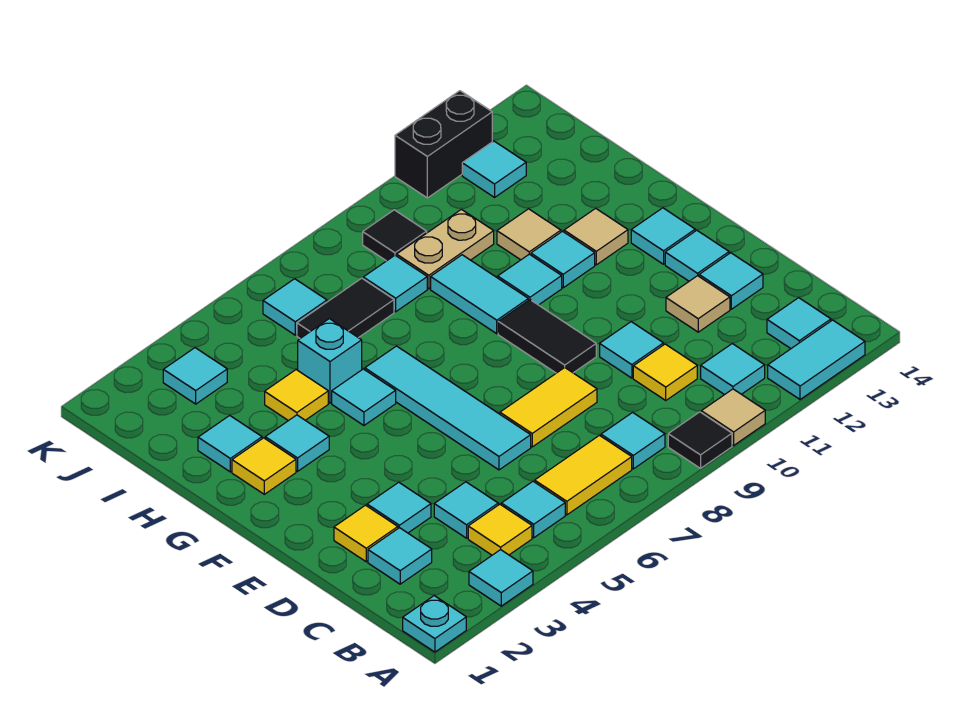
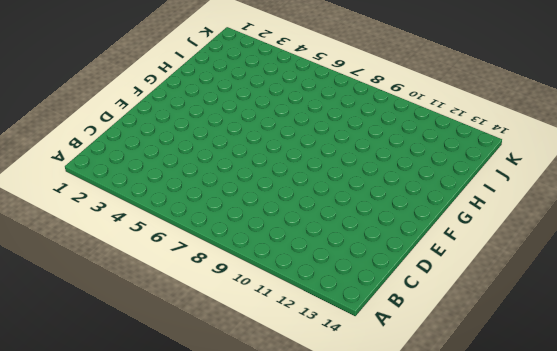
none -> cyan plate A1 level 1
none -> cyan tile A3 level 1
none -> black tile A9 level 1
none -> tan tile A10 level 1

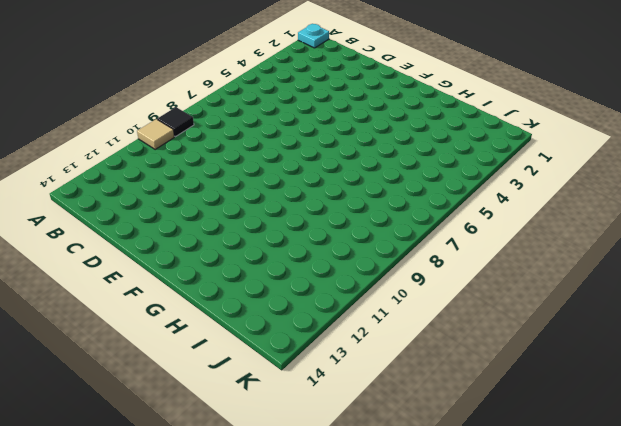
none -> cyan tile A3 level 1
none -> cyan tile A12:A13 level 1
none -> yellow tile B4 level 1
none -> cyan tile B5 level 1

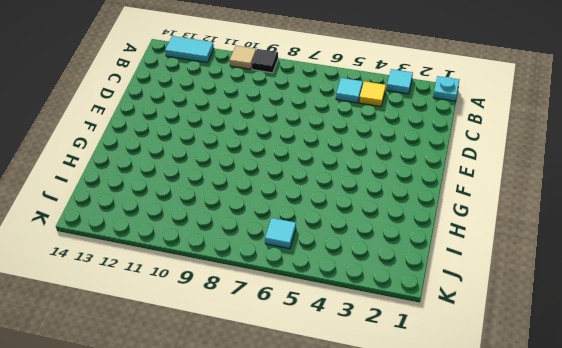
none -> yellow tile B6:B7 level 1
none -> cyan tile B8 level 1
none -> cyan tile B11 level 1
none -> cyan tile B13 level 1

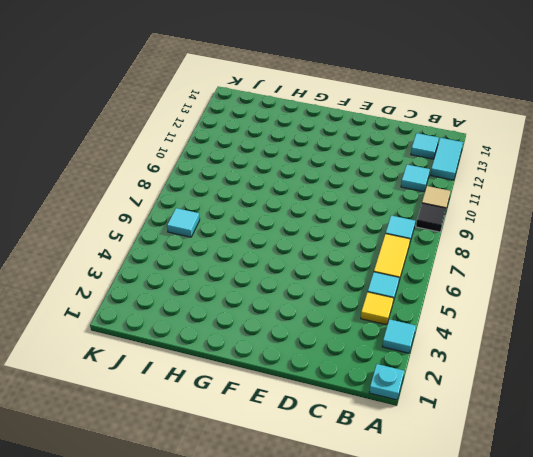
none -> cyan tile C2 level 1
none -> cyan tile C4 level 1
none -> yellow tile C10 level 1
none -> yellow tile D2 level 1

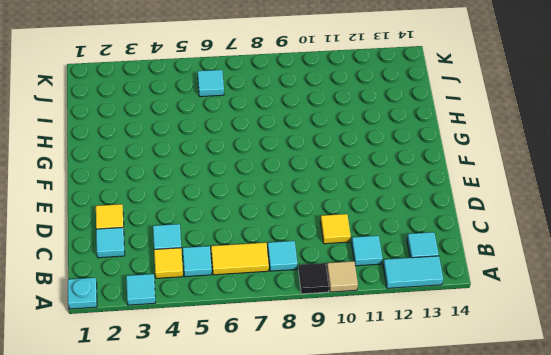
none -> cyan tile D3 level 1
none -> cyan tile D6:G6 level 1
none -> yellow tile D7:D8 level 1
none -> cyan tile D10 level 1

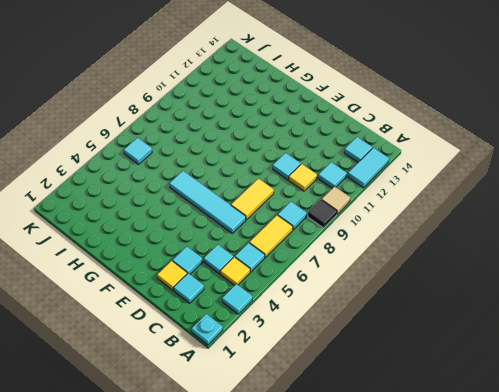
none -> tan tile D12 level 1
none -> cyan tile D13 level 1
none -> black tile E9:F9 level 1
none -> cyan tile E13 level 1

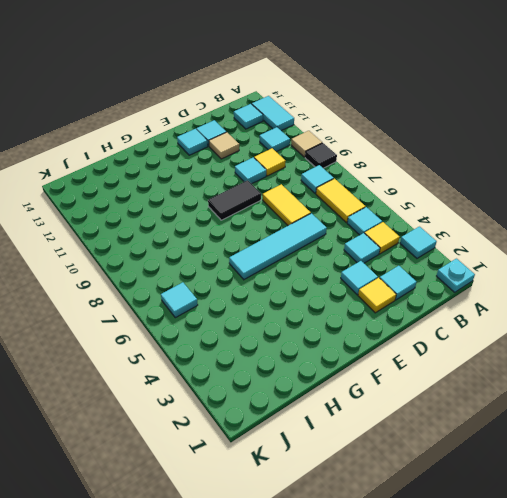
none -> cyan tile F13 level 1
none -> yellow tile G2 level 1
none -> cyan tile G3 level 1
none -> cyan tile G5 level 1

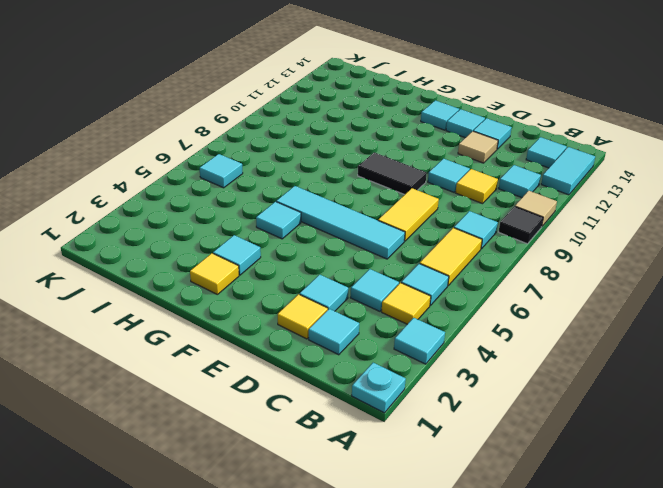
none -> cyan tile G9:H9 level 1
none -> cyan tile G10 level 1
none -> cyan tile G11 level 1
none -> tan tile G12 level 1

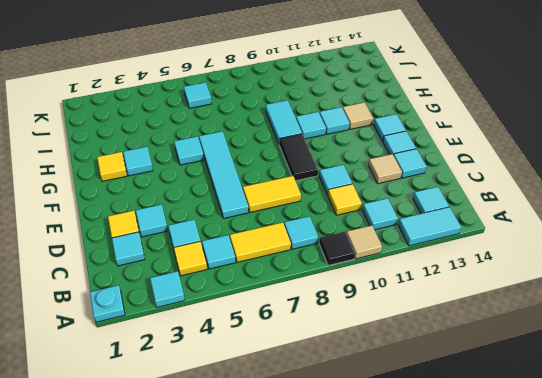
none -> cyan tile H2 level 1
none -> yellow tile H4 level 1
none -> cyan brick H5 level 1
none -> tan tile H11 level 1

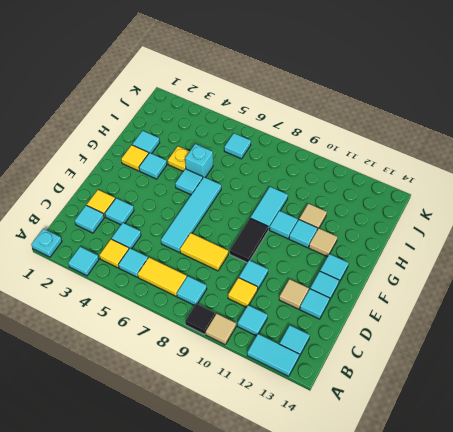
yellow plate H4 level 1 -> yellow tile H4 level 1
none -> black tile I6:I7 level 1
none -> cyan tile I8 level 1
none -> tan plate I9:I10 level 1
none -> cyan tile J3 level 1

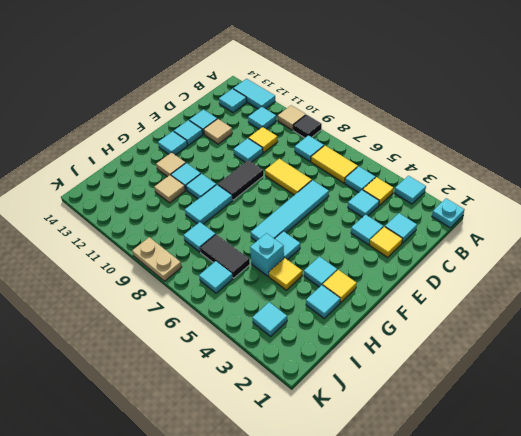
tan plate K8:K9 level 1 -> tan plate I9:I10 level 1
none -> black tile J9 level 1
none -> cyan tile J12 level 1
none -> black brick K11:K12 level 1

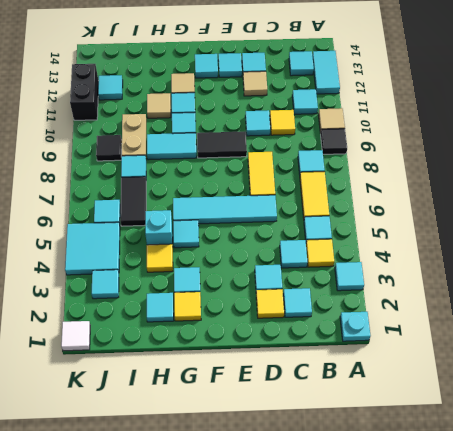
cyan tile J4:K5 level 1 -> none
white tile K1 level 1 -> none

